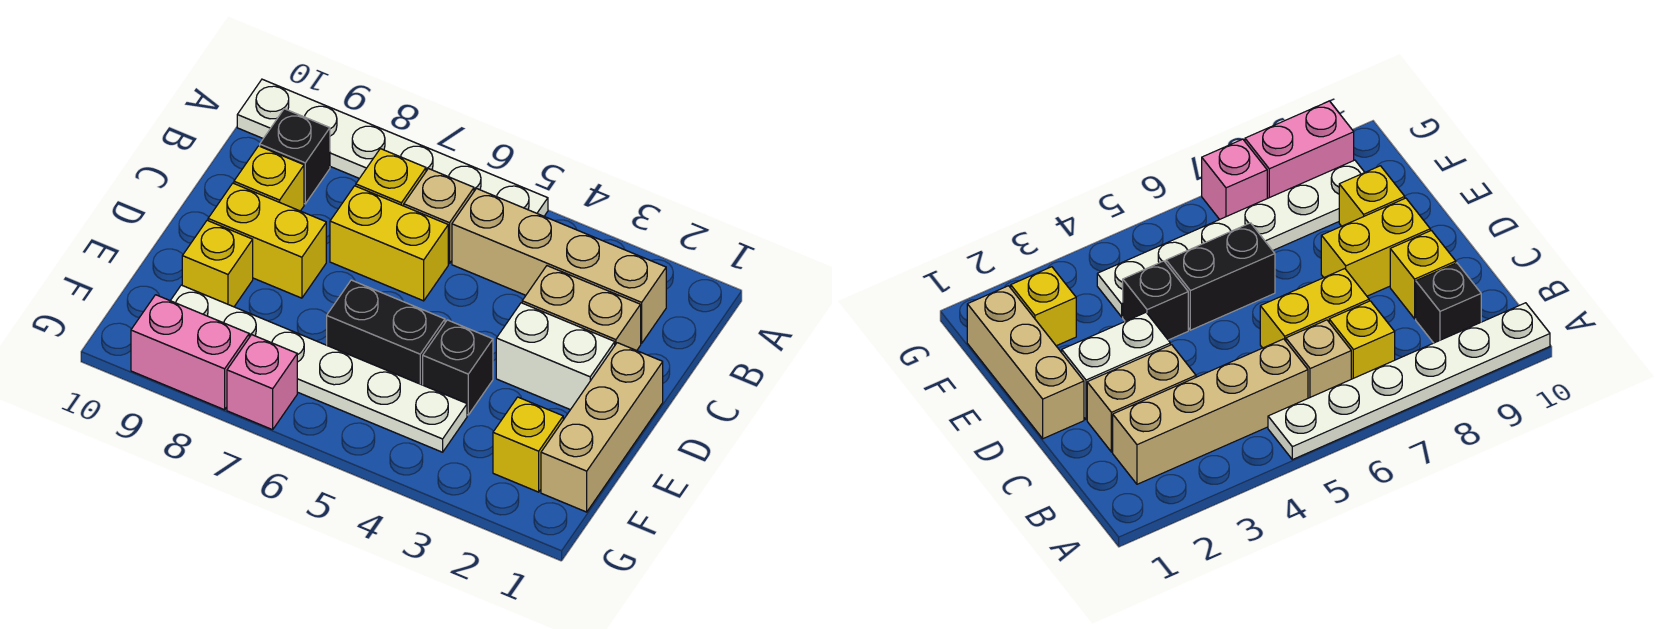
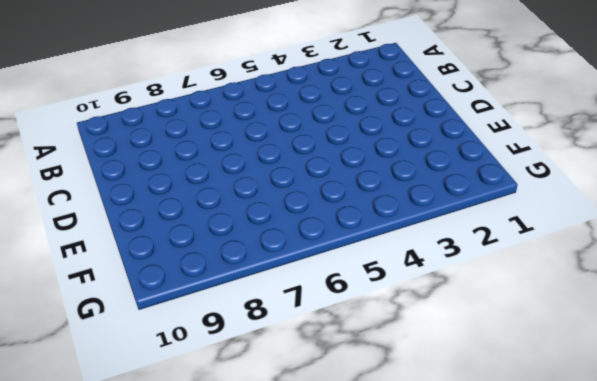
none -> white plate A5:A10 level 1
none -> tan brick B2:B5 level 1
none -> tan brick B6 level 1

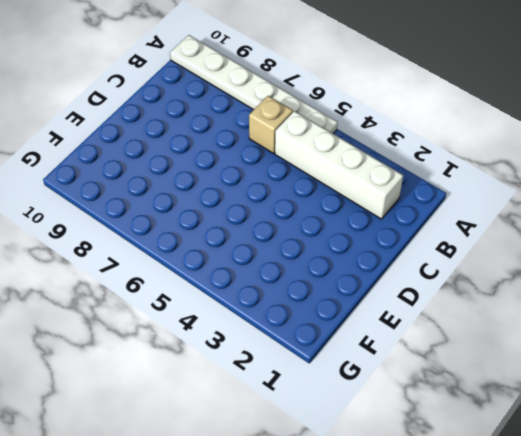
white brick B2:B5 level 1 -> tan brick B2:B5 level 1
none -> yellow brick B7 level 1
none -> black brick B9 level 1
none -> tan brick C2:C3 level 1

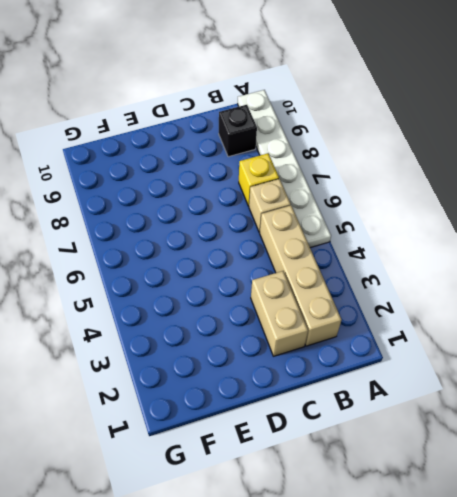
none -> yellow brick C6:C7 level 1
none -> yellow brick C9 level 1
none -> tan brick D1:F1 level 1

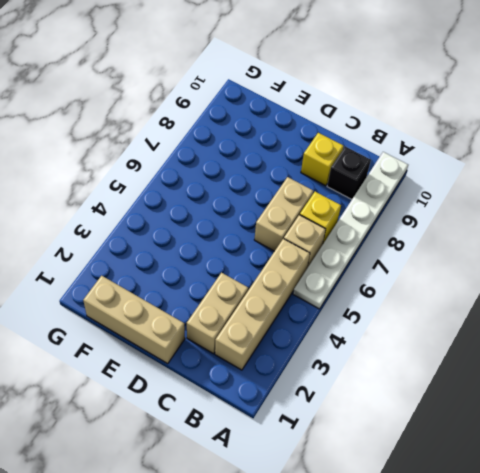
tan brick C6:C7 level 1 -> yellow brick C6:C7 level 1
none -> white brick D2:D3 level 1
none -> yellow brick D8:D9 level 1
none -> black brick E4 level 1

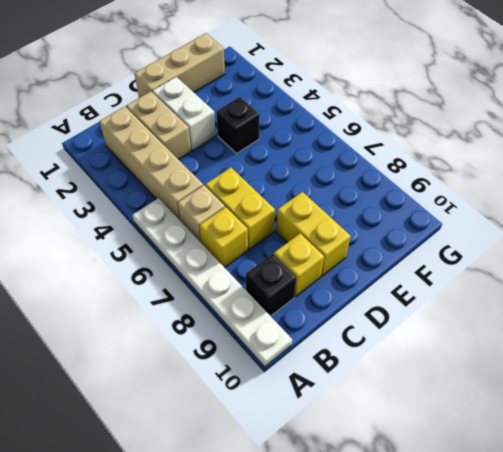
none -> black brick E5:E6 level 1
none -> yellow brick E9 level 1
none -> yellow brick F2 level 1

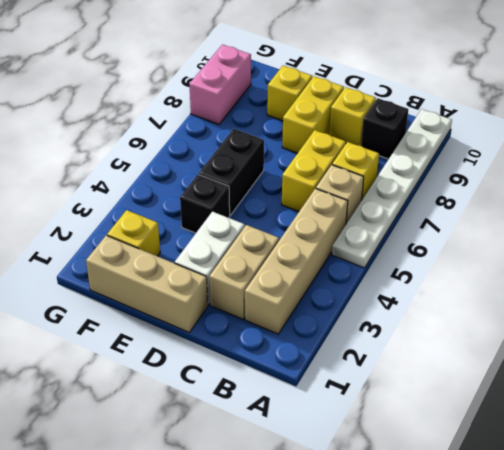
none -> white plate F4:F9 level 1
none -> pink brick G7 level 1

